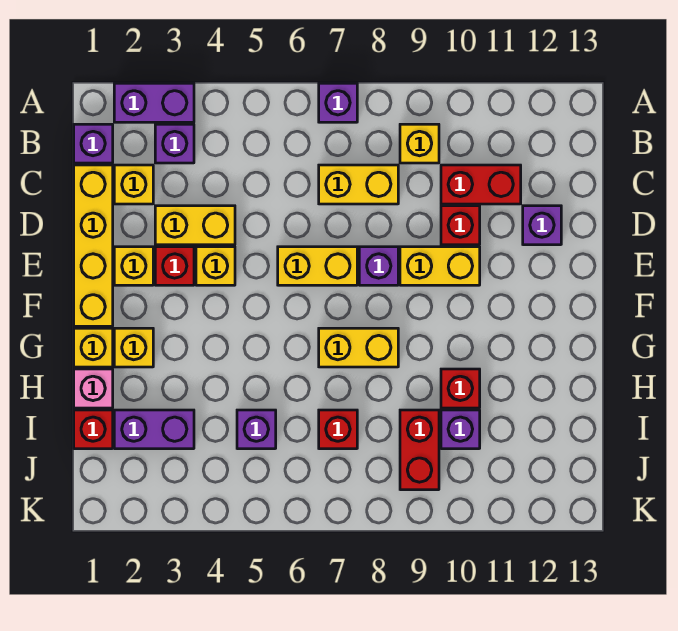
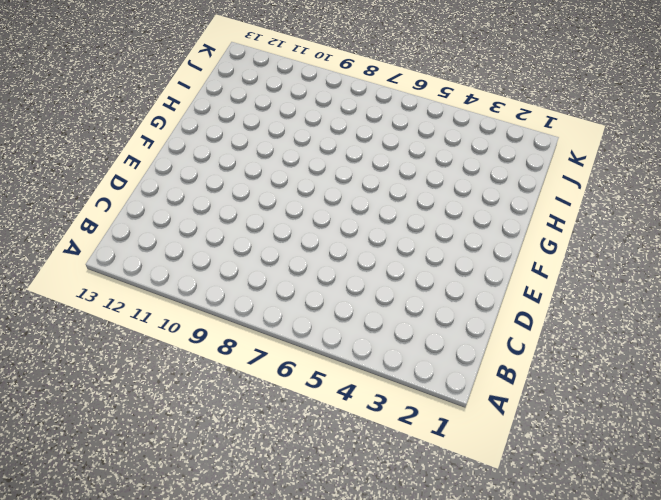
none -> purple brick A2:A3 level 1
none -> purple brick A7 level 1
none -> purple brick B1 level 1

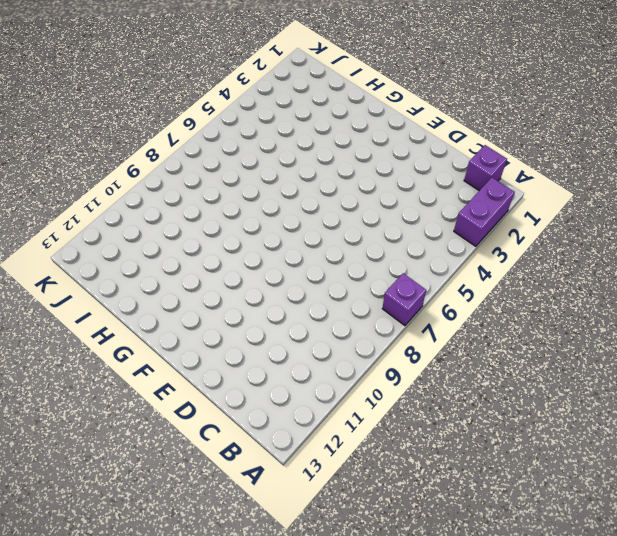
none -> purple brick B3 level 1
none -> yellow brick B9 level 1
none -> yellow brick C1:F1 level 1

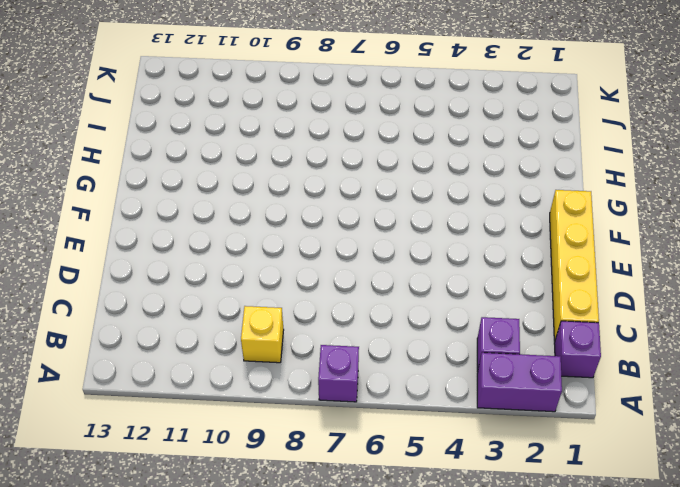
none -> yellow brick C2 level 1
none -> yellow brick C7:C8 level 1
none -> red brick C10:C11 level 1

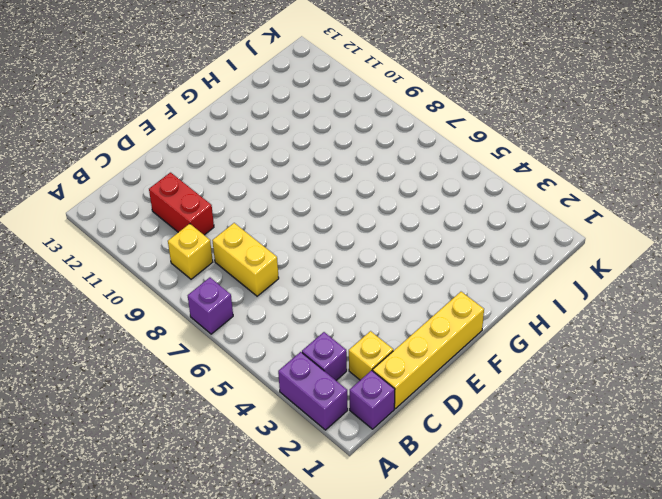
none -> yellow brick D3:D4 level 1
none -> red brick D10 level 1
none -> purple brick D12 level 1

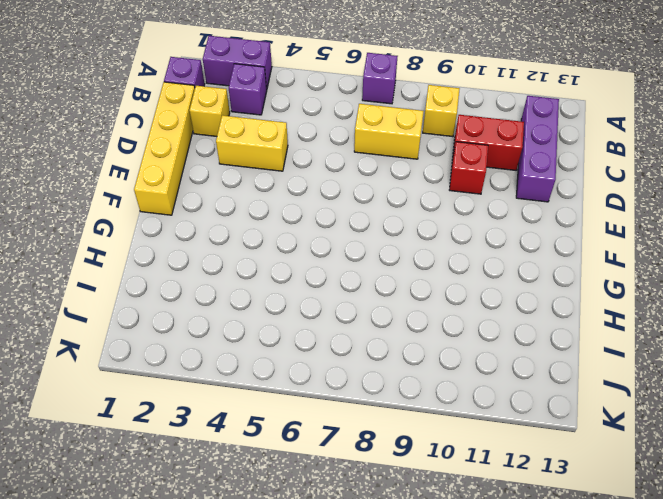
purple brick B12:D12 level 1 -> purple brick D12 level 1
none -> yellow brick E2 level 1
none -> red brick E3 level 1
none -> yellow brick E4 level 1

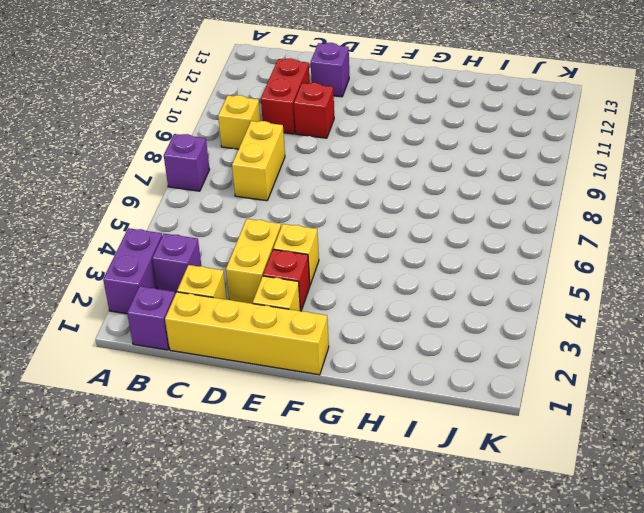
none -> yellow brick E6:E7 level 1
none -> purple brick E8 level 1
none -> yellow brick E9:E10 level 1

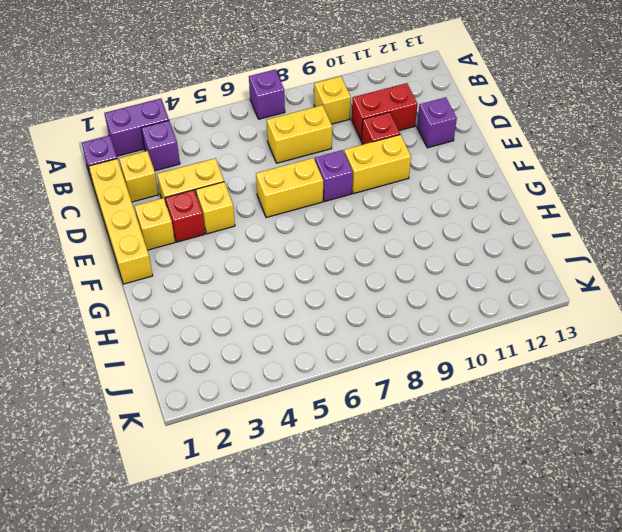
none -> yellow brick G1 level 1
none -> yellow brick G2 level 1
none -> yellow brick G7:G8 level 1

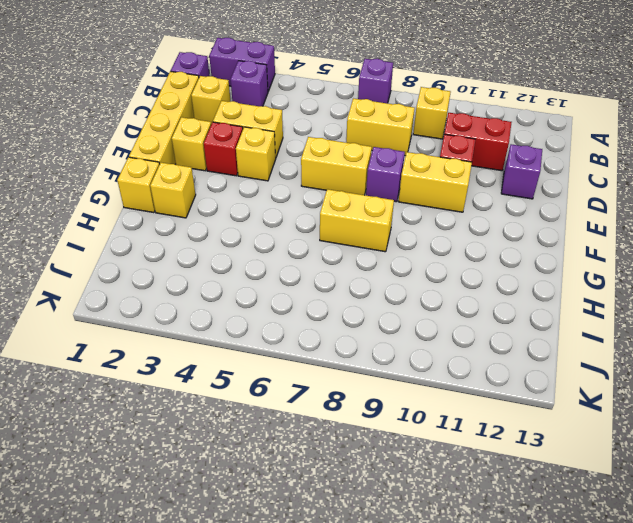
none -> pink brick H1 level 1
none -> red brick H10 level 1
none -> red brick I1 level 1

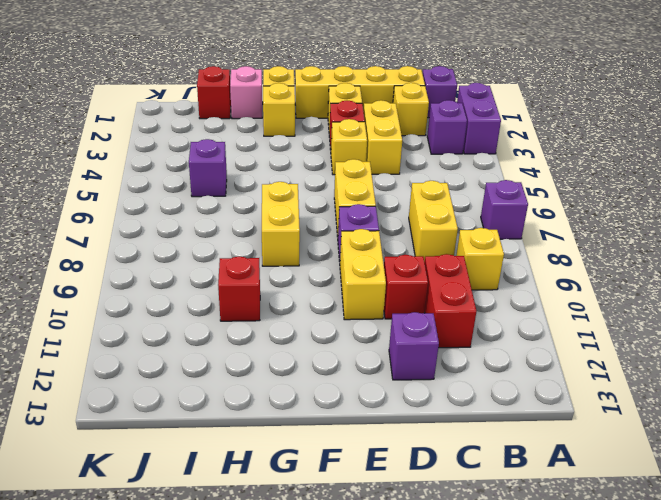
none -> purple brick I2:I3 level 1
none -> red brick I7 level 1
none -> red brick I9:J9 level 1

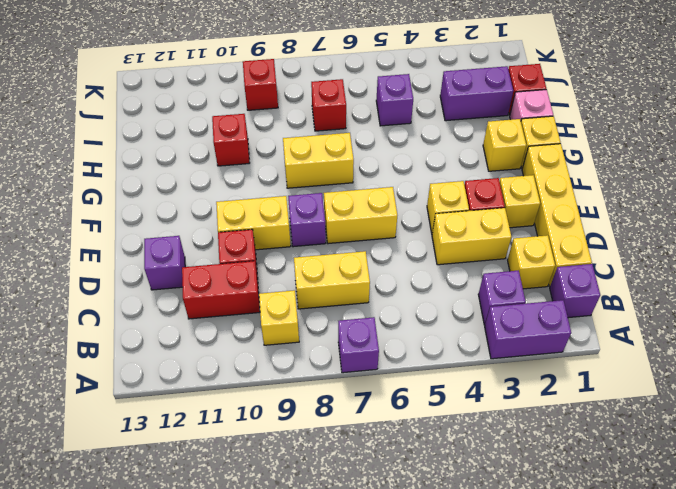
red brick J9 level 1 -> red brick I9:J9 level 1
none -> purple brick I10 level 1

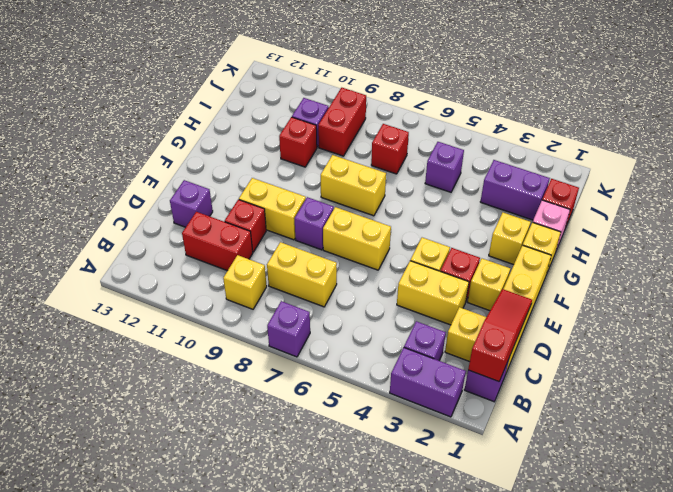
red slope B1:D1 level 2 top B -> none

